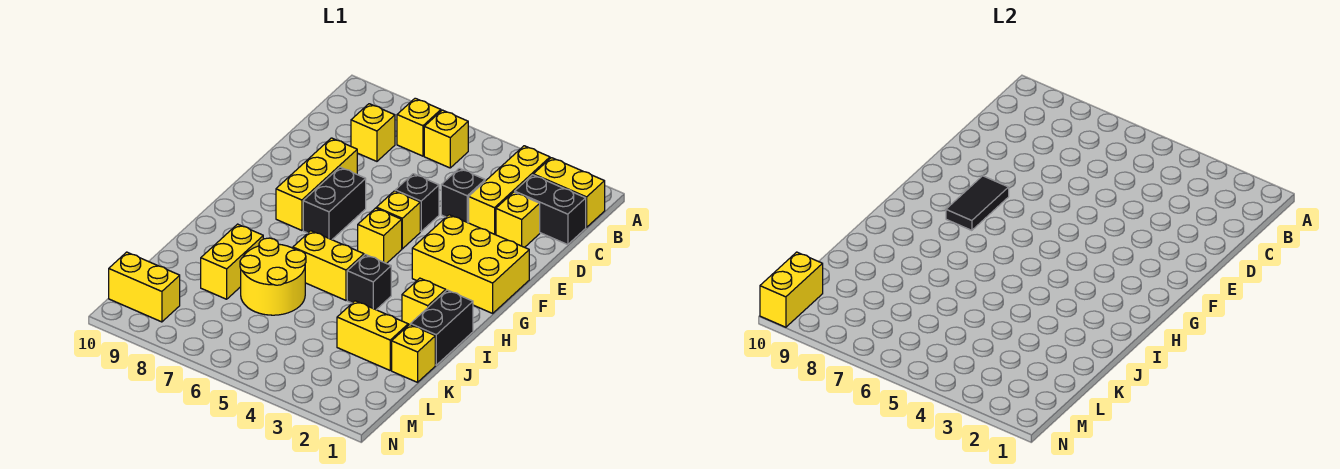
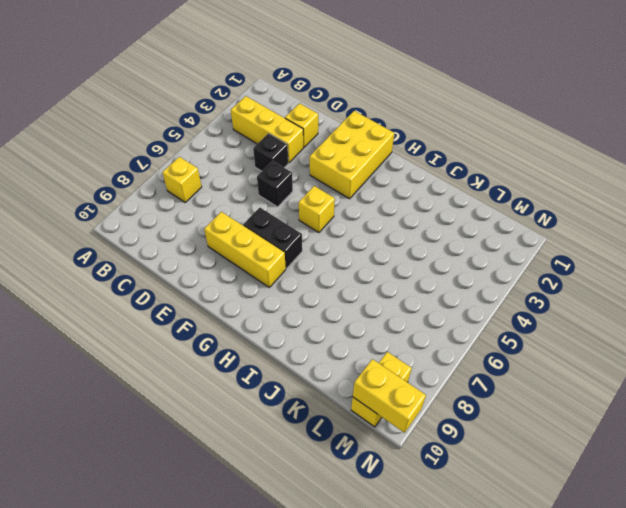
none -> yellow brick B1:B2 level 1
none -> yellow brick B6 level 1
none -> black brick C1:C2 level 1

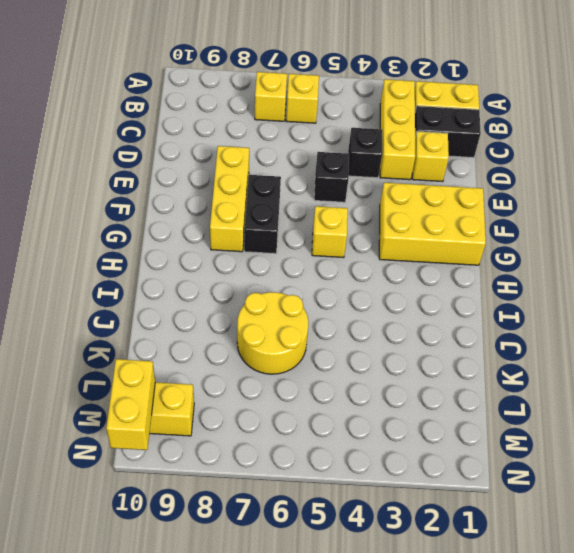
none -> yellow brick C8 level 1
none -> yellow brick F5 level 1
none -> black brick I1:J1 level 1

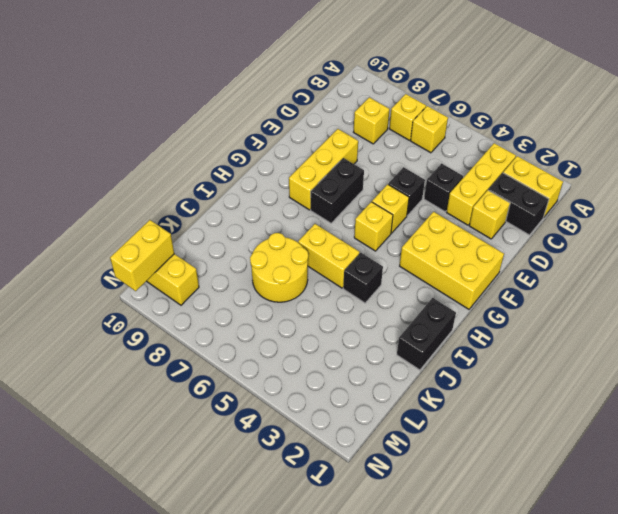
none -> yellow brick I2 level 1
none -> yellow brick J8:K8 level 1
none -> yellow brick K1 level 1

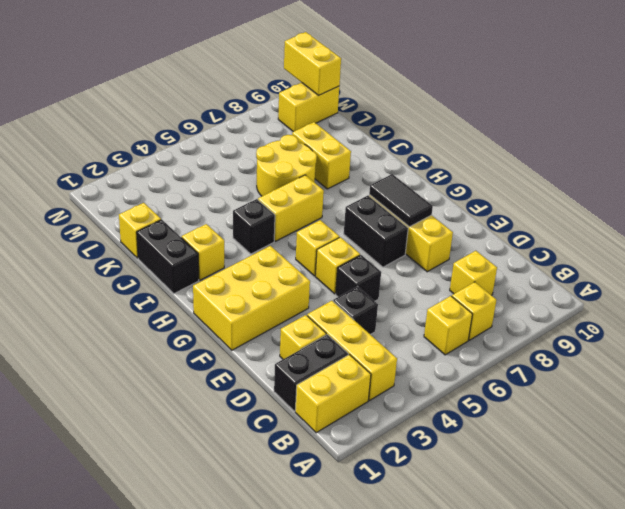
none -> yellow brick K2:K3 level 1

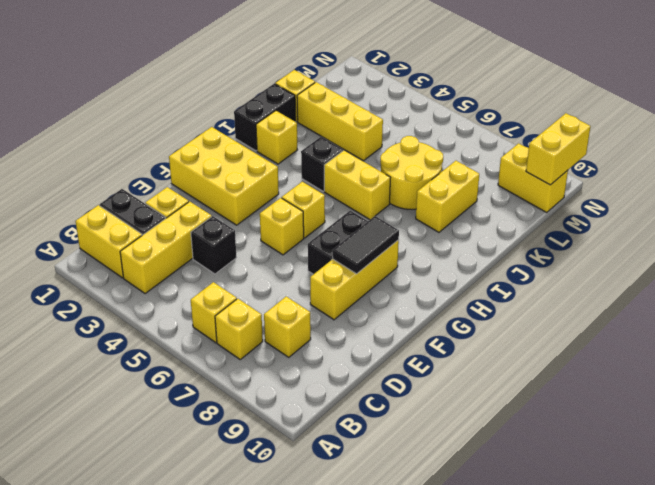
yellow brick K2:K4 level 1 -> yellow brick K2:K3 level 1
none -> black brick E5 level 1

